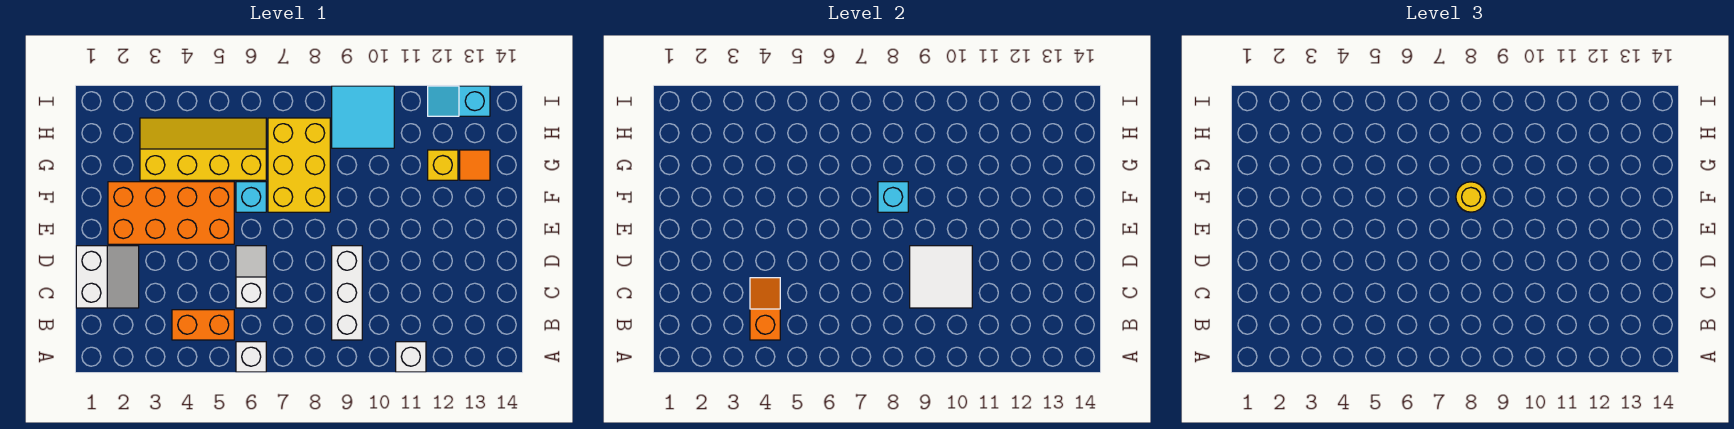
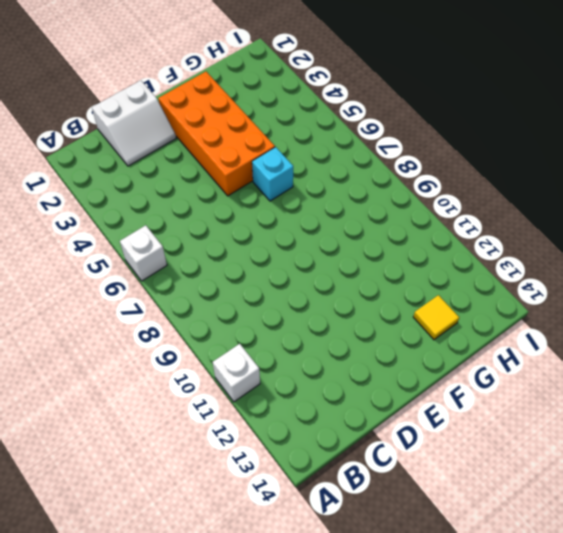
yellow tile G13 level 1 -> orange tile G13 level 1
none -> orange brick B4:B5 level 1
none -> white brick B9:D9 level 1
none -> white slope C6:D6 level 1 top C

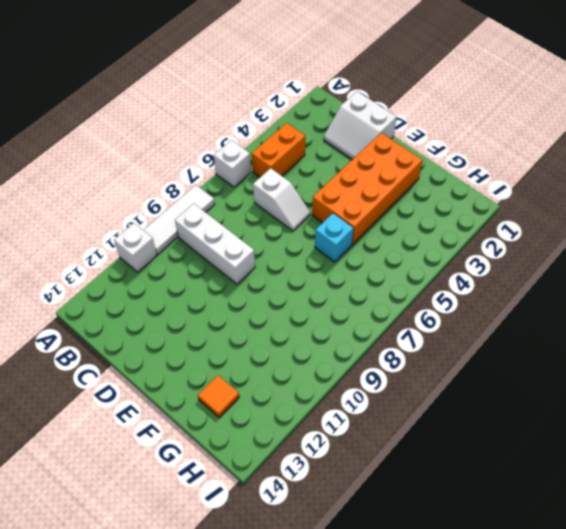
white tile A8:A10 level 1 -> none
none -> yellow brick F7:H8 level 1
none -> yellow slope G3:H6 level 1 top G
none -> yellow brick G12 level 1

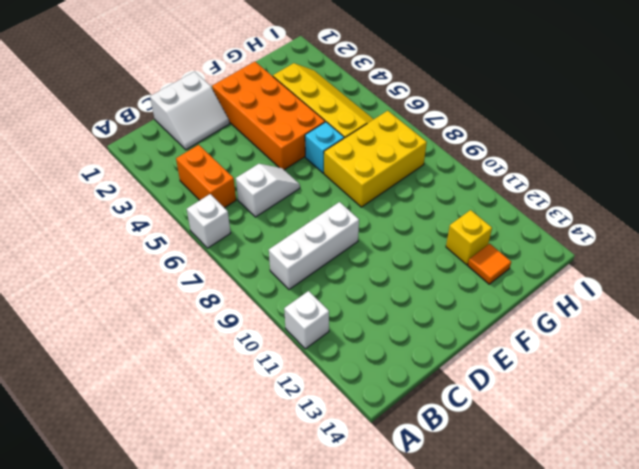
none -> cyan tile H9:I10 level 1
none -> cyan slope I12:I13 level 1 top 13
none -> orange slope B4:C4 level 2 top B

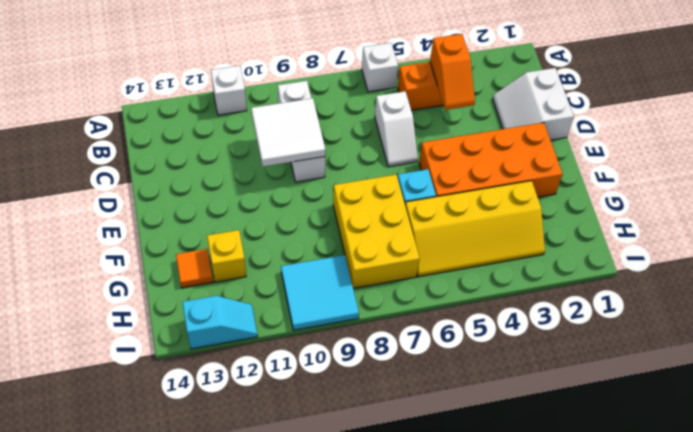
none -> cyan brick F8 level 2
none -> yellow round brick F8 level 3

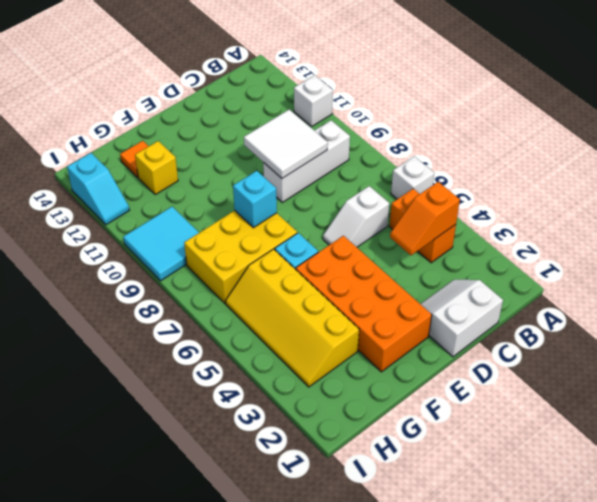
none -> yellow round brick F8 level 3

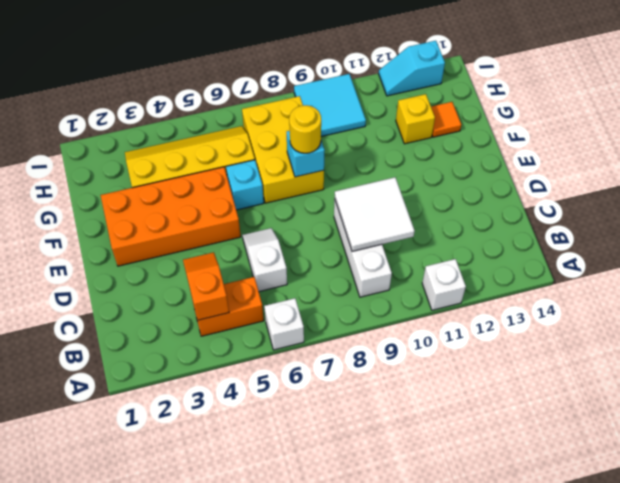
none -> white slope C1:D2 level 1 top 1

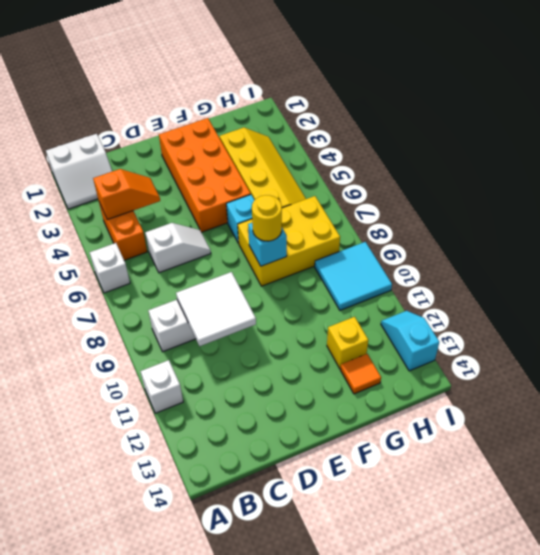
white slope A1:B2 level 1 top 1 -> white slope C1:D2 level 1 top 1

